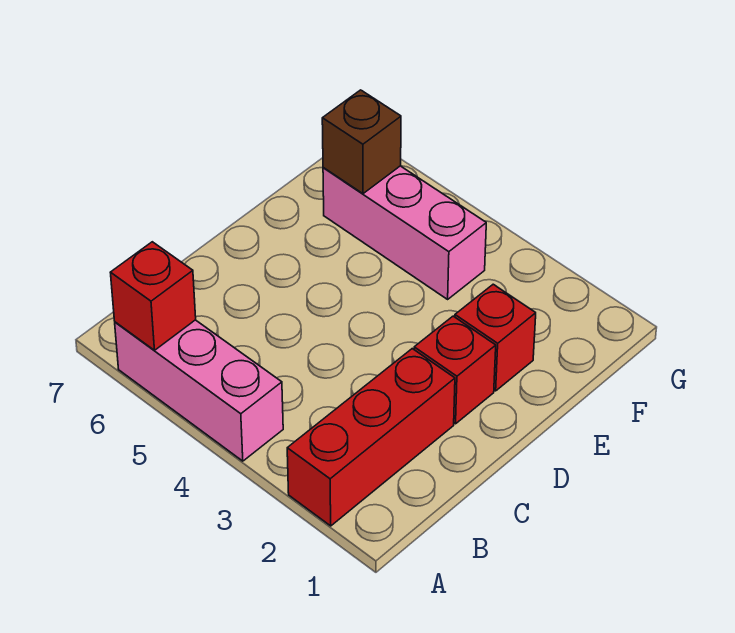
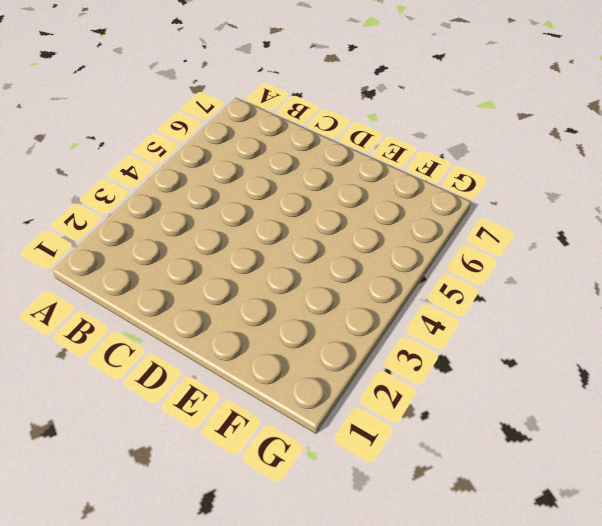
none -> red brick A2:C2 level 1
none -> pink brick A4:A6 level 1

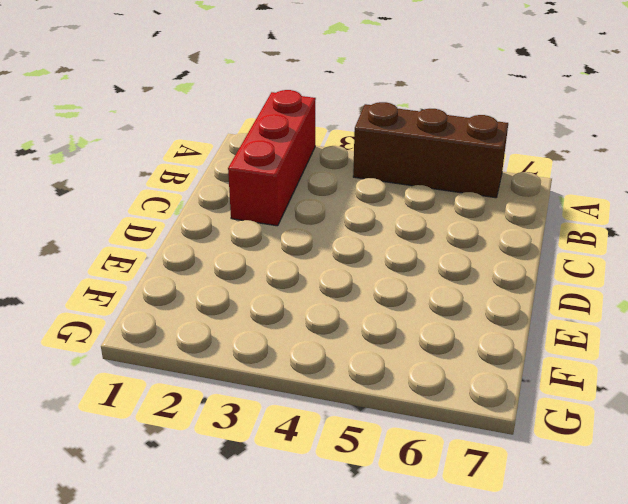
brown brick A4:A6 level 1 -> pink brick A4:A6 level 1
none -> red brick D2 level 1
none -> red brick E2 level 1

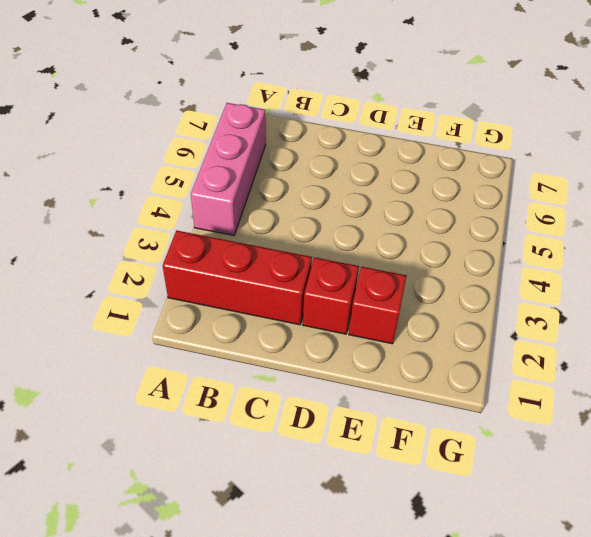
none -> pink brick F4:F6 level 1
none -> red brick A6 level 2

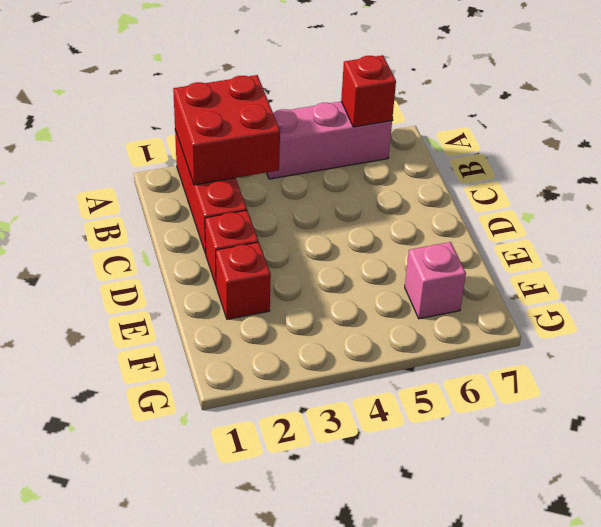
red brick A2:B3 level 2 -> none
pink brick F6 level 1 -> pink brick F4:F6 level 1
none -> brown brick F6 level 2

